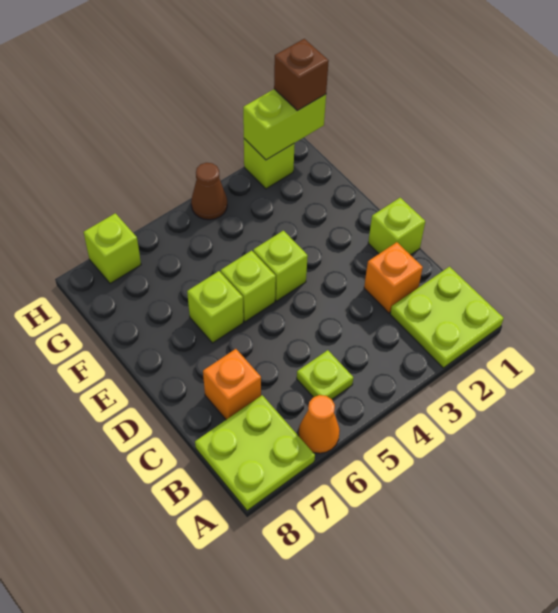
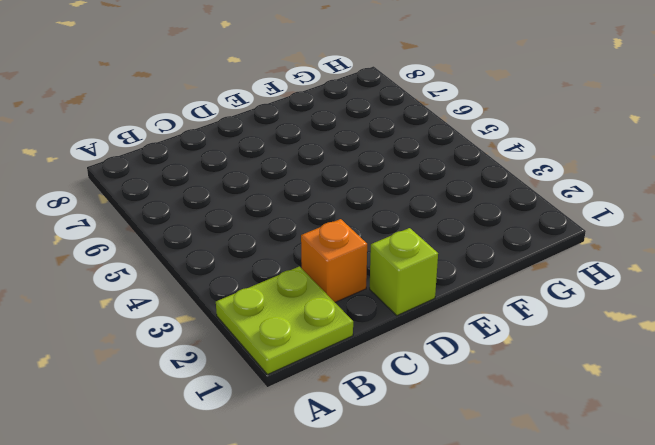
none -> orange cone A6 level 1
none -> lime plate A7:B8 level 1
none -> lime plate B5 level 1

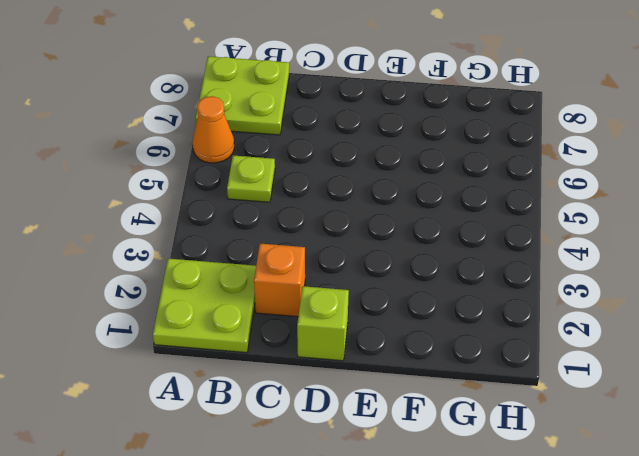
none -> orange brick C7 level 1
none -> lime brick E4 level 1
none -> lime brick E5 level 1

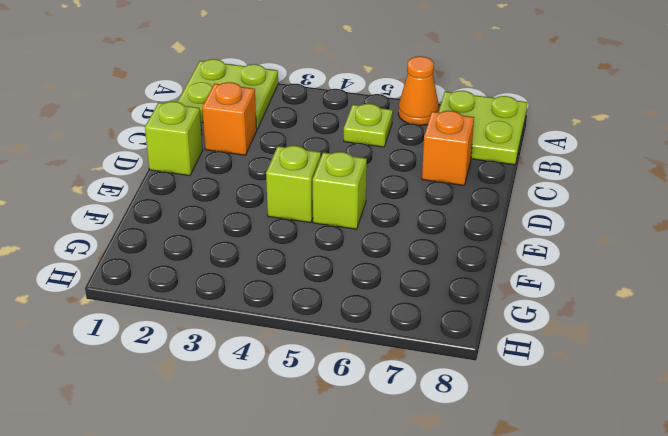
none -> lime brick E6 level 1
none -> lime brick H2 level 1
none -> brown cone H4 level 1

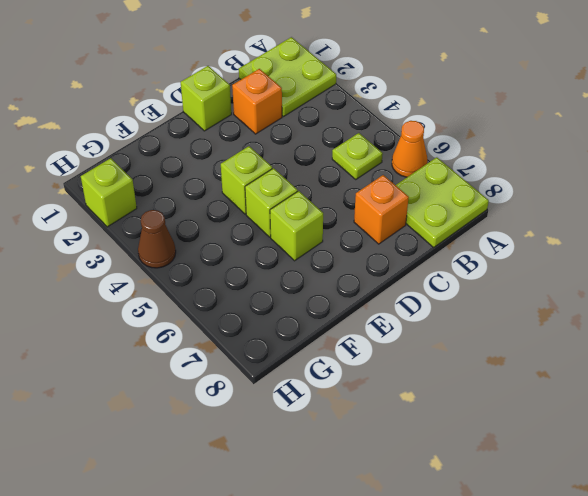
none -> lime brick H7 level 1
none -> lime brick H1:H2 level 2
none -> brown brick H1 level 3

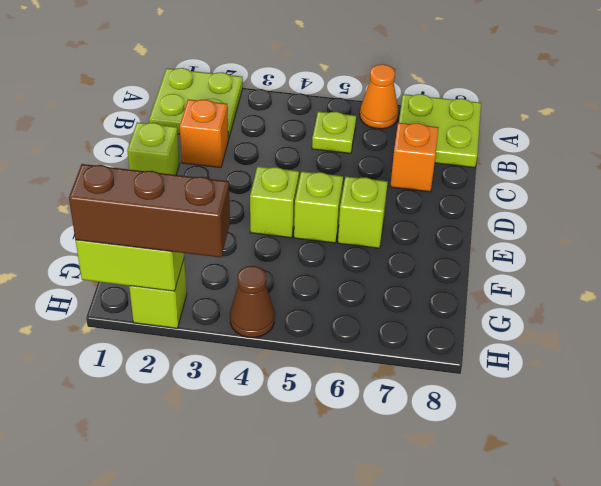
brown brick H1:H3 level 3 -> brown brick H1 level 3
none -> lime brick H7 level 1

